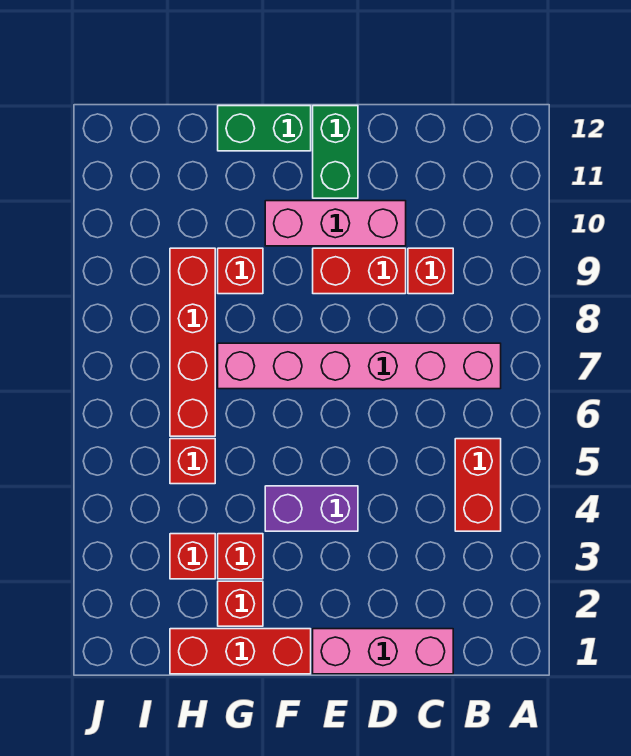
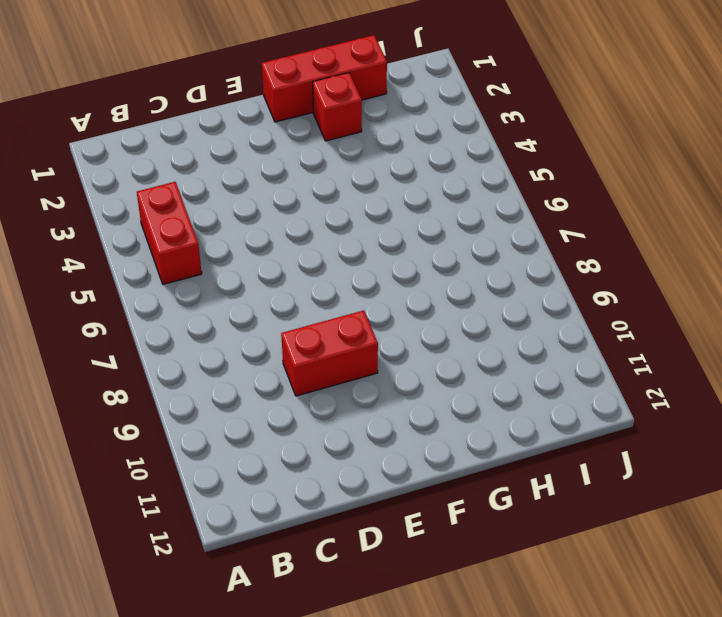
none -> pink brick B7:G7 level 1
none -> pink brick C1:E1 level 1
none -> red brick C9 level 1

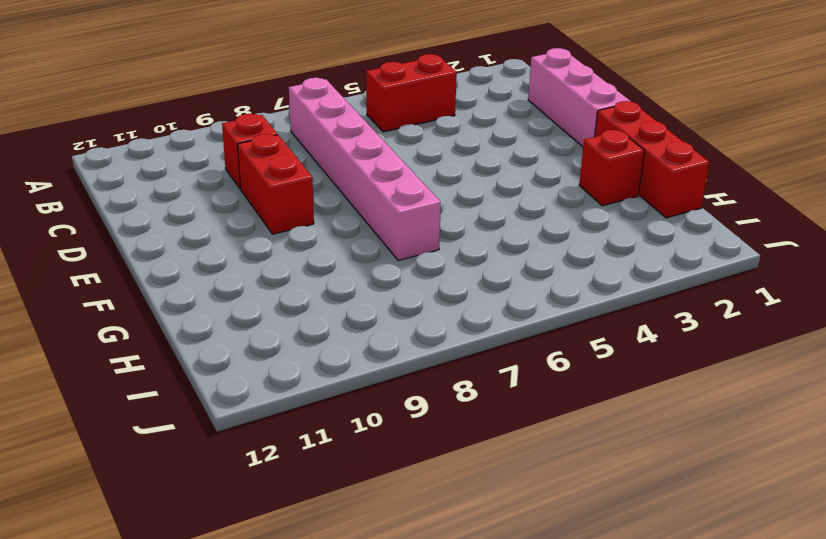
none -> pink brick D10:F10 level 1
none -> purple brick E4:F4 level 1
none -> green brick E11:E12 level 1

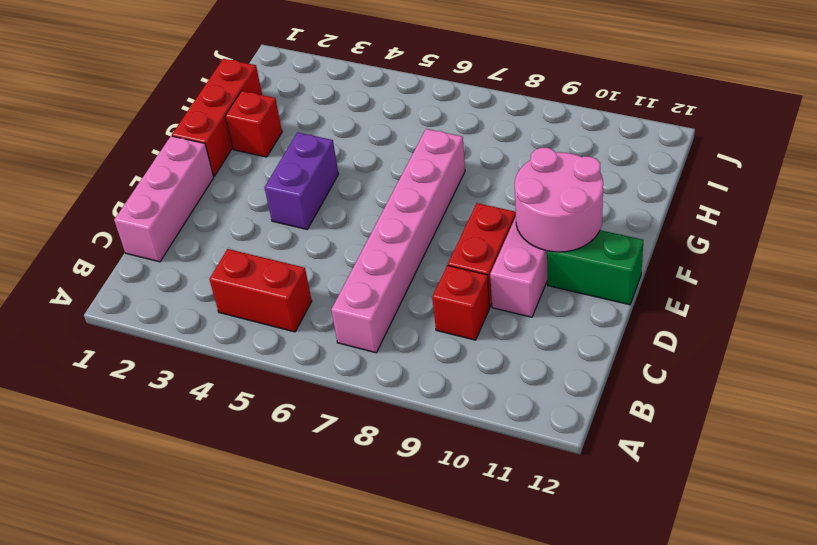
pink round brick E10:F11 level 2 -> none
none -> green brick F12:G12 level 1
none -> red brick G3 level 1
none -> red brick G9 level 1

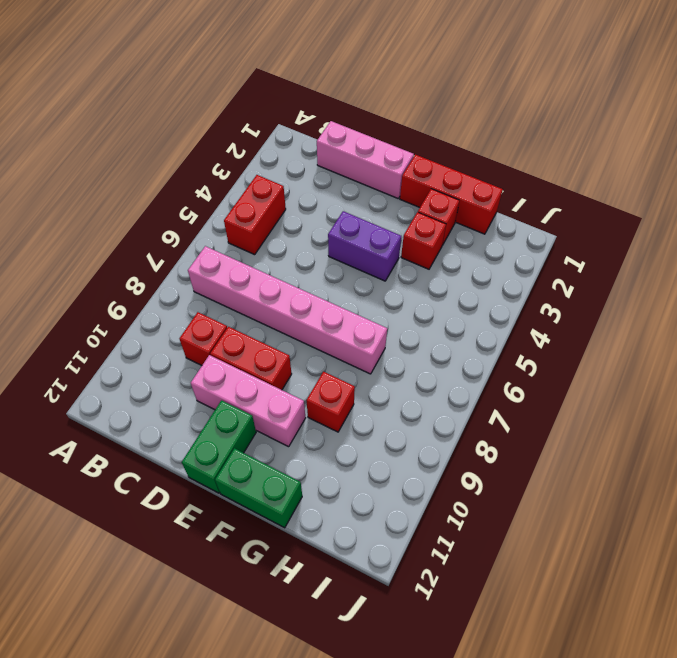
none -> red brick H3 level 1
none -> red brick H5 level 1
none -> red brick H6:H9 level 1

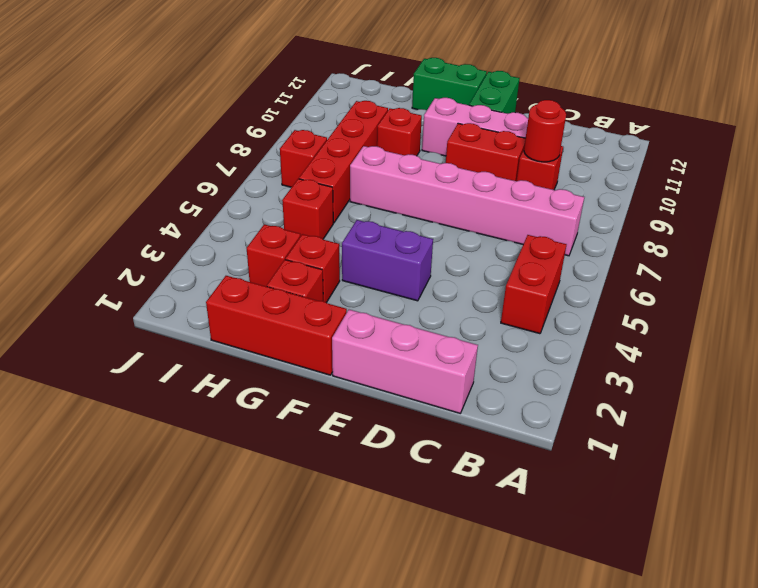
red round brick C9 level 2 -> none
red brick I7 level 1 -> none

